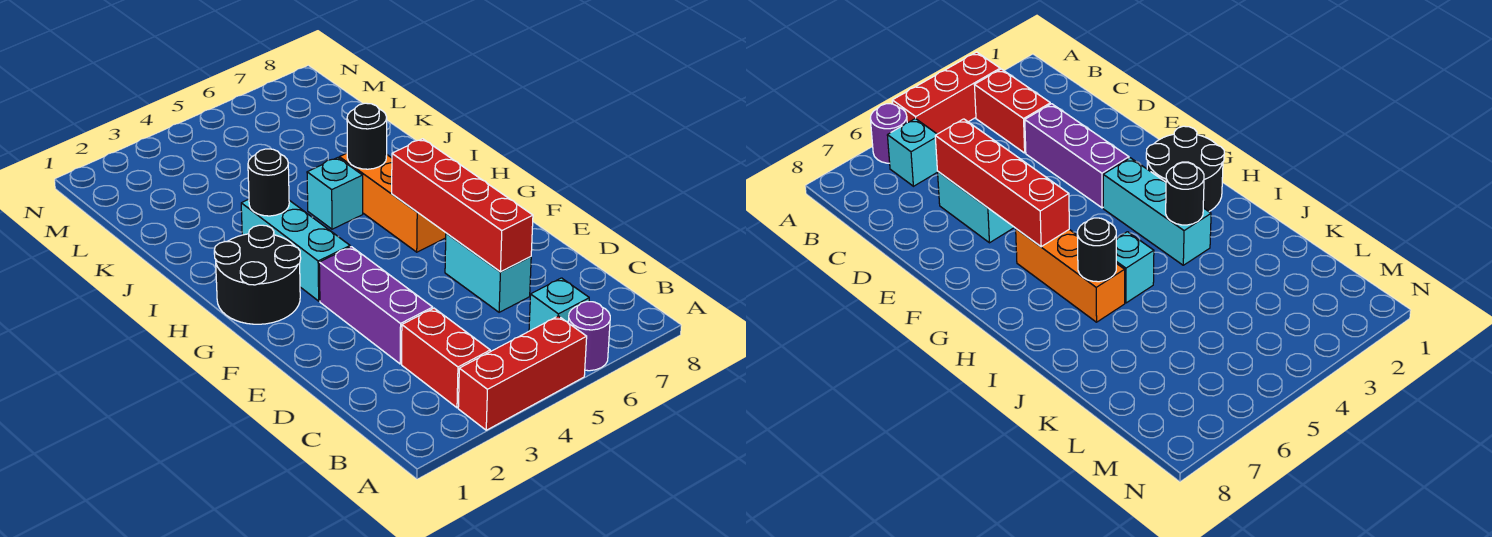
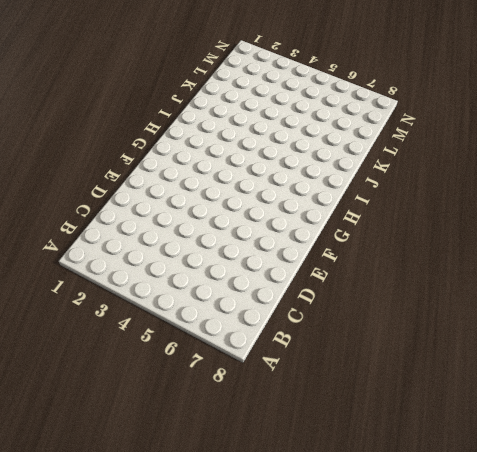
none -> red brick A3:A5 level 1
none -> purple round brick A6 level 1
none -> red brick B3:C3 level 1

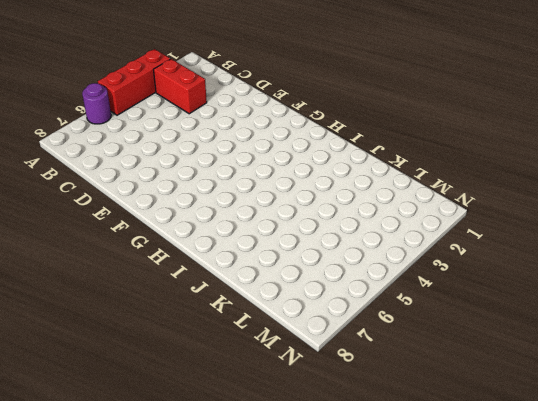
none -> cyan brick B6 level 1
none -> purple brick D3:F3 level 1
none -> cyan brick D6:E6 level 1

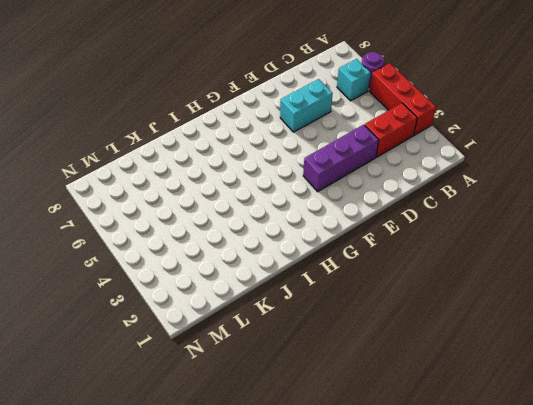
none -> black round brick G1:H2 level 1
none -> cyan brick G3:I3 level 1
none -> orange brick G6:I6 level 1

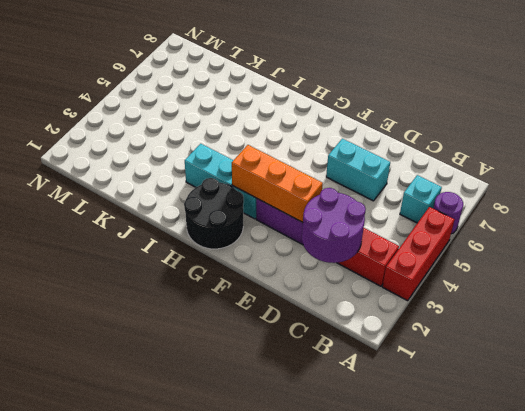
purple round brick C2:D3 level 2 -> none
orange brick E3:G3 level 2 -> orange brick G6:I6 level 1
none -> cyan brick I5 level 1
none -> red brick D6:G6 level 2
none -> black round brick I3 level 2

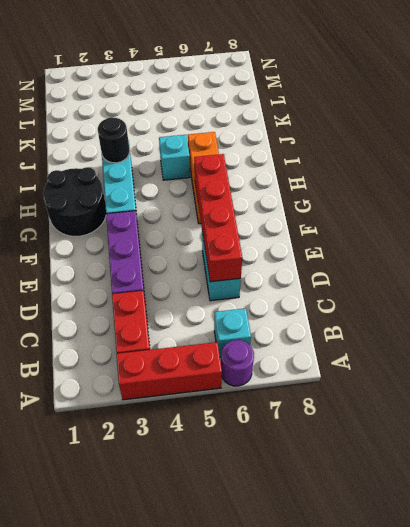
none -> black round brick I6 level 2

